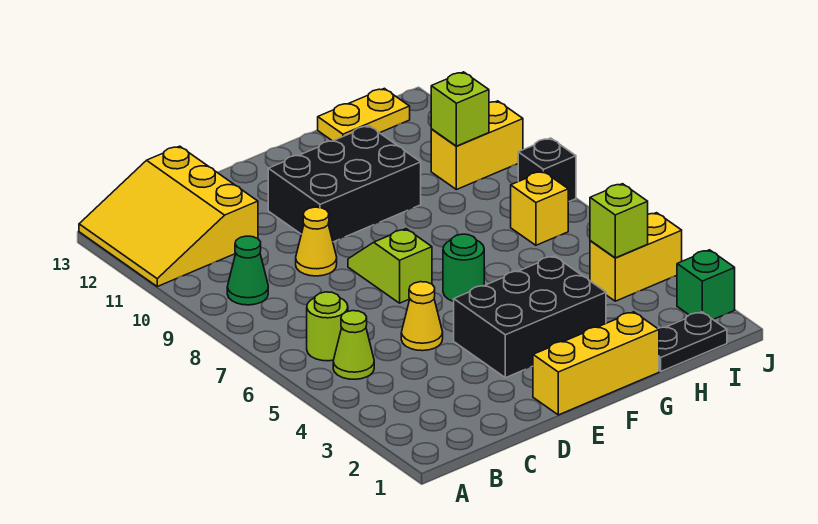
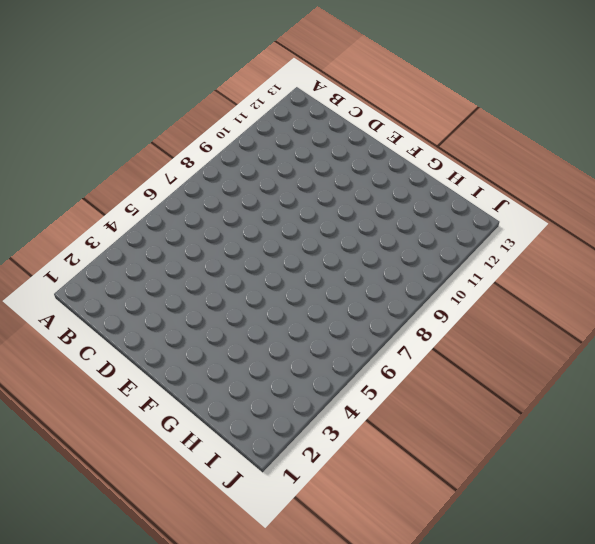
none -> yellow slope A11:C13 level 1 top C
none -> lime cone B5 level 1
none -> lime round brick B6 level 1

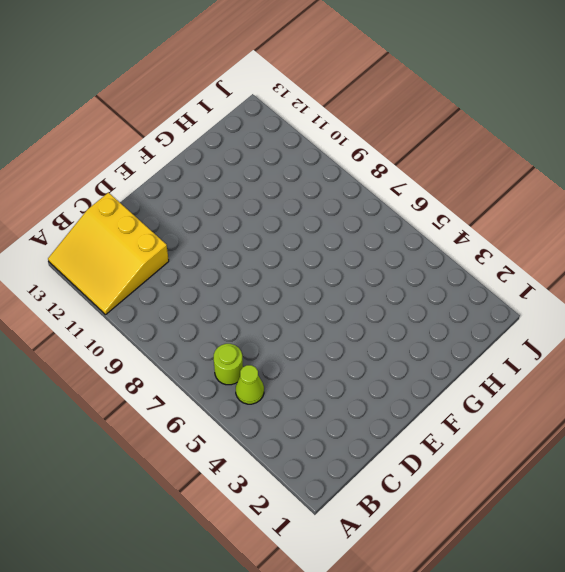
none -> green cone B9 level 1
none -> yellow cone D5 level 1
none -> yellow cone D9 level 1

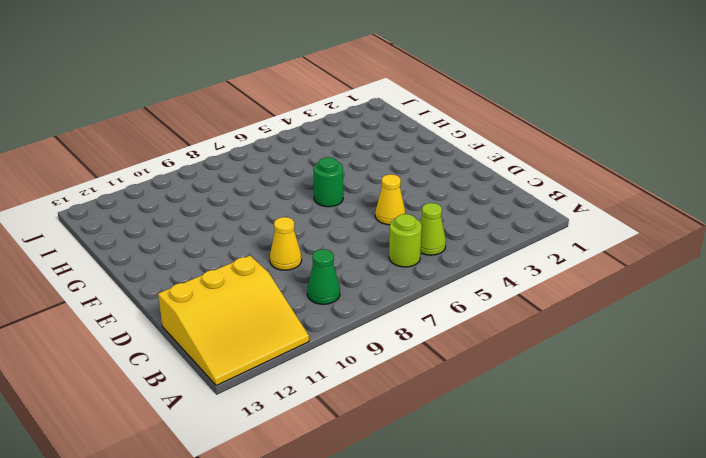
none -> yellow brick E1:G1 level 1
none -> black brick E3:G4 level 1
none -> lime slope E7:E8 level 1 top 7

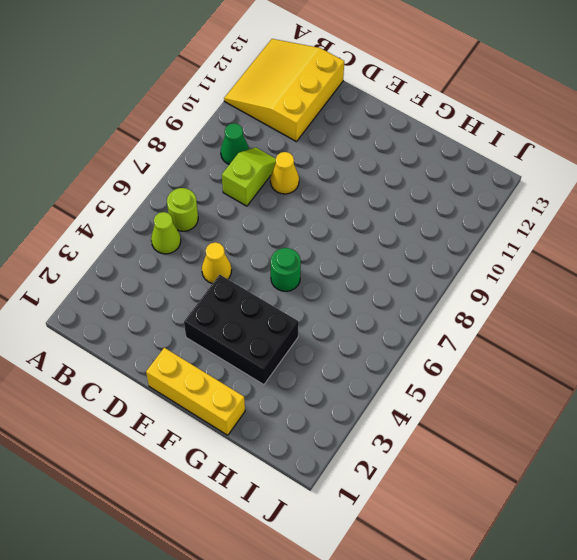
lime slope C8:C9 level 1 top 8 -> lime slope E7:E8 level 1 top 7
none -> black brick E10:G11 level 1
none -> black plate H1:I1 level 1
none -> yellow plate H13:I13 level 1

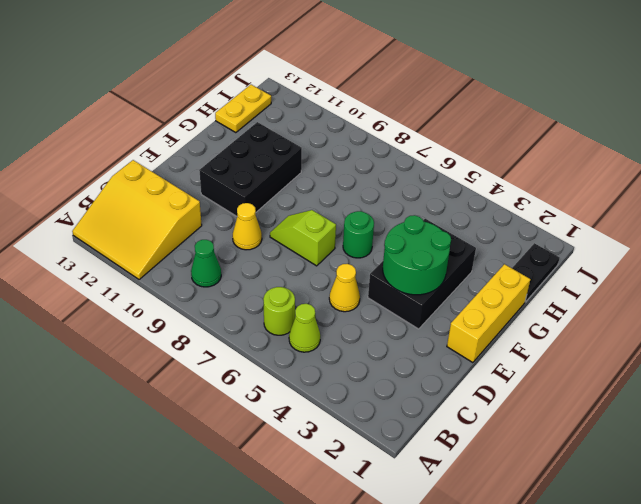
green round brick E3:F4 level 2 -> none
none -> yellow brick I4:J4 level 1
none -> yellow brick I7 level 1
none -> yellow brick I10:J10 level 1

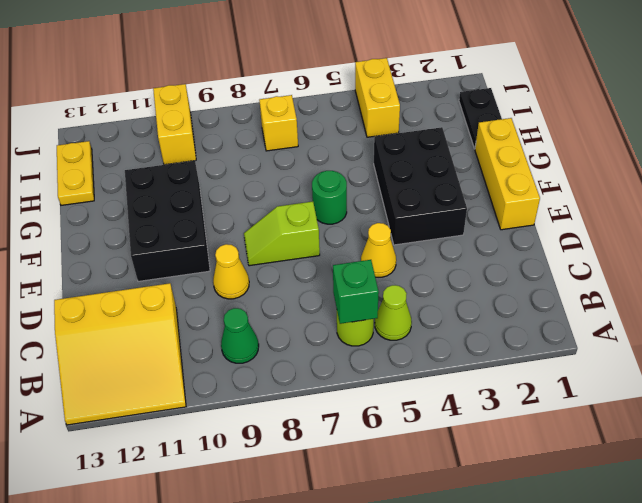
green brick B6 level 2 -> green brick J2 level 1
none -> black brick J8 level 1
none -> lime brick I4 level 2
none -> lime brick I10 level 2

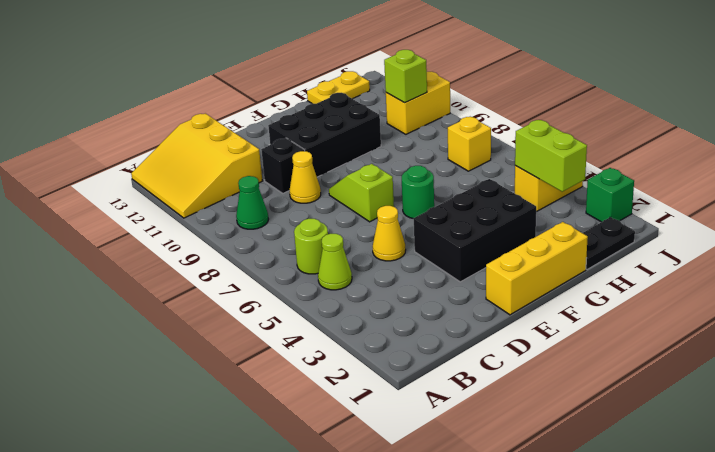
black brick D10 level 1 -> black brick J8 level 1
lime brick I3:I4 level 2 -> lime brick I4 level 2

